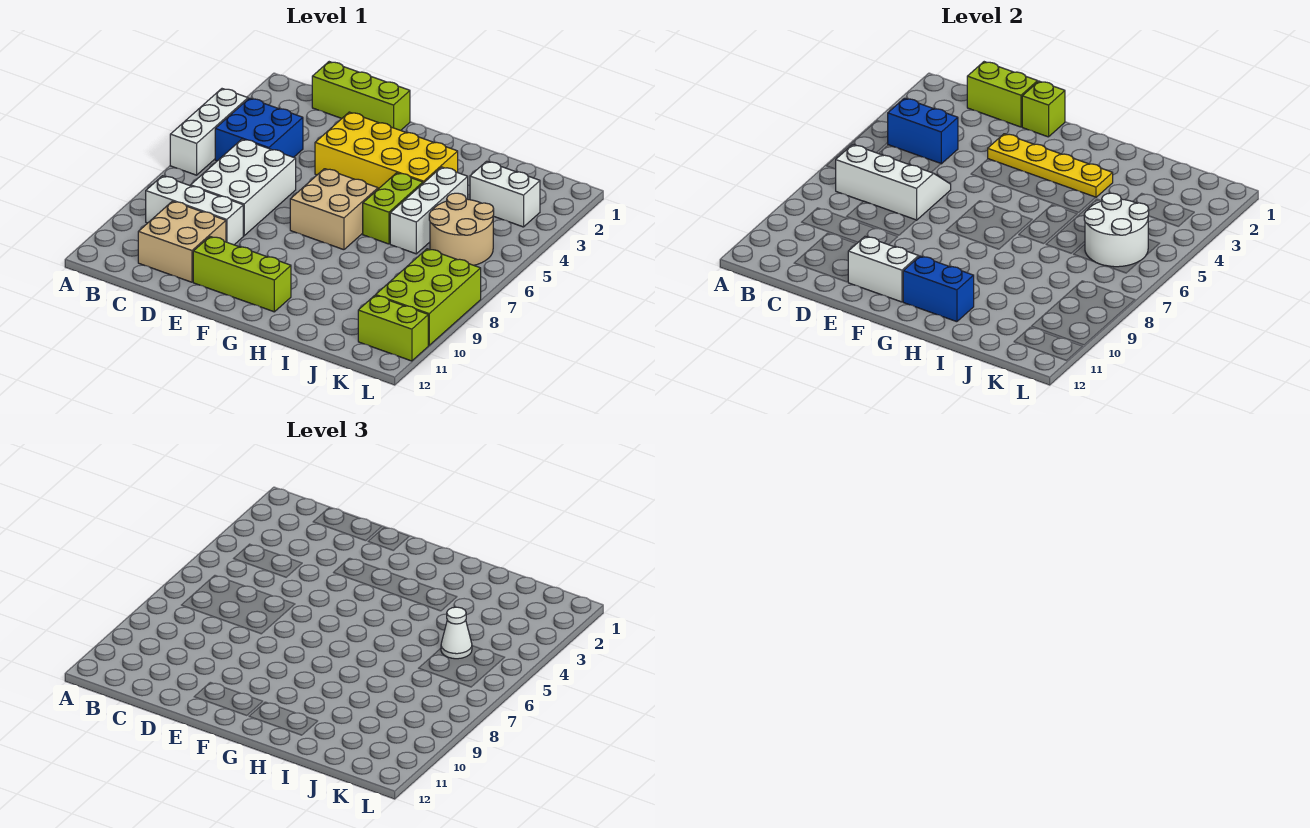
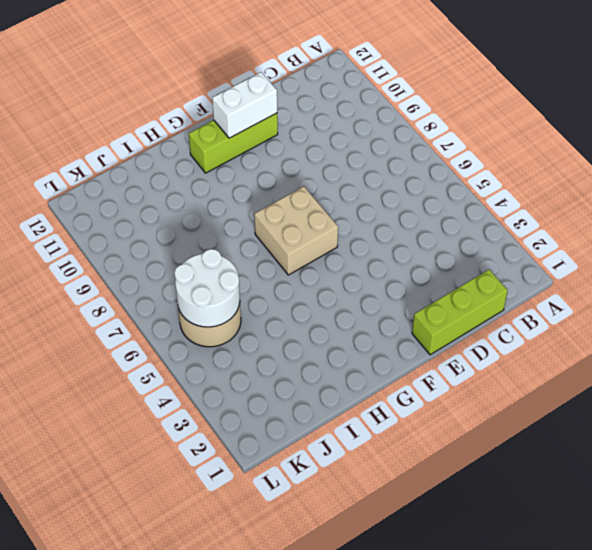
none -> white brick A4:A6 level 1
none -> blue brick B4:C5 level 1
none -> white brick B9:D9 level 1

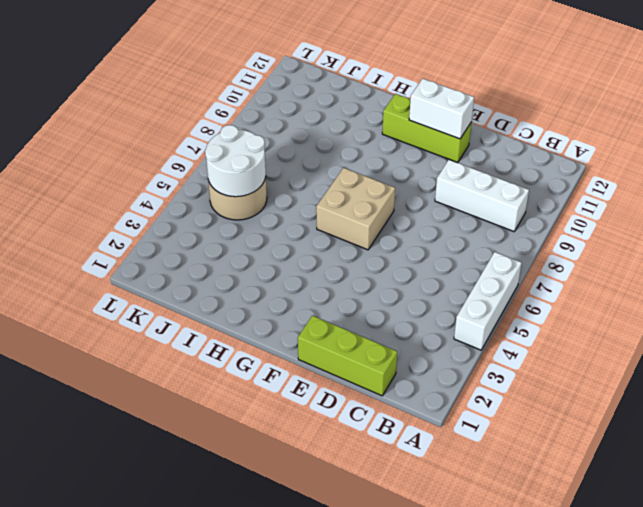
none -> blue brick B4:C5 level 1
none -> white brick C6:D8 level 1
none -> tan brick C10:D11 level 1

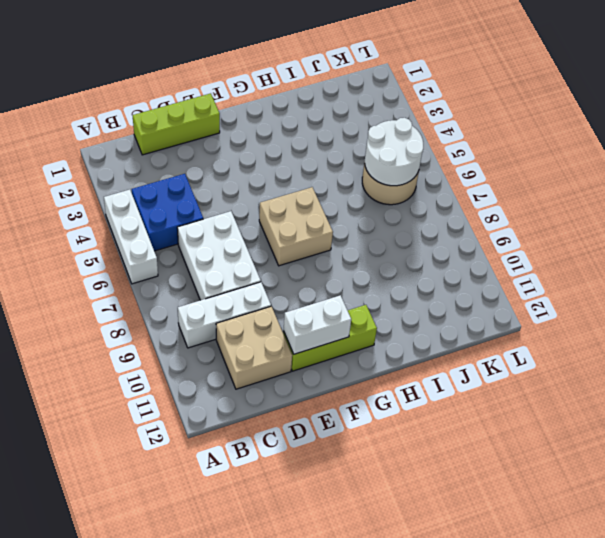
none -> yellow brick E3:H4 level 1
none -> lime brick H5:H6 level 1
none -> white brick I4:I6 level 1

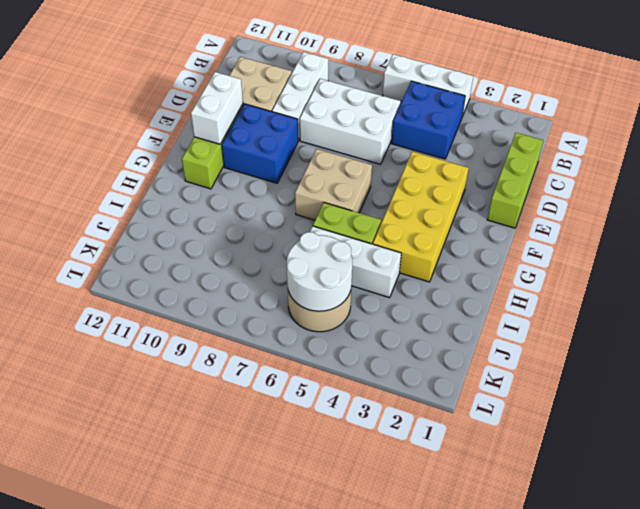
blue brick E9:F10 level 1 -> none
none -> white brick J3:K3 level 1
none -> lime brick K8:L10 level 1
none -> lime brick K11:L11 level 1

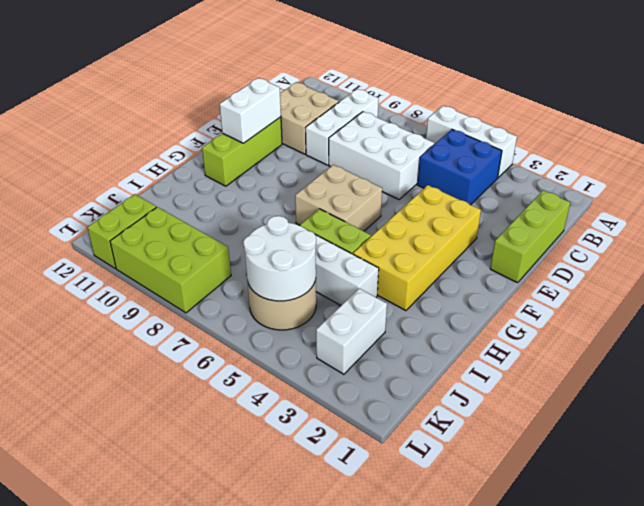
none -> blue brick B4:C4 level 2
none -> white slope B6:D7 level 2 top 7
none -> lime brick C1:D1 level 2

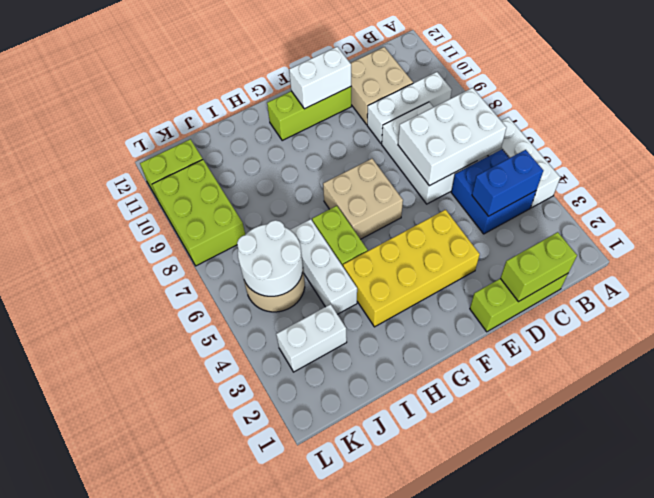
white brick B6:D7 level 2 -> white slope B6:D7 level 2 top 7
none -> lime brick E1 level 2
none -> yellow plate E3:H3 level 2
none -> blue brick G11:H11 level 2

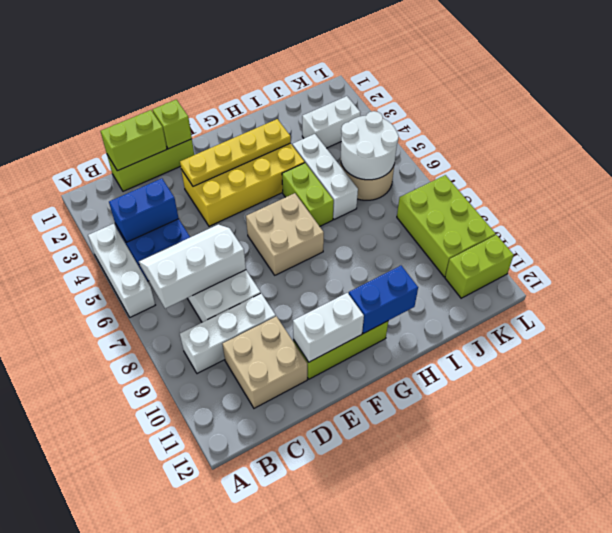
none -> white cone J5 level 3

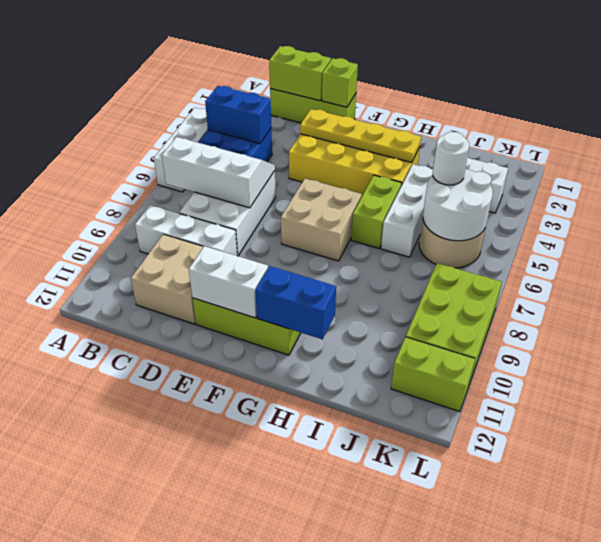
white round brick J5 level 3 -> white cone J5 level 3

